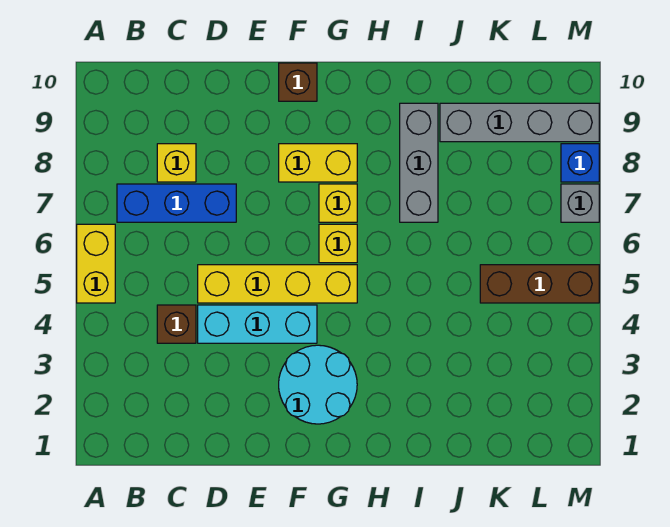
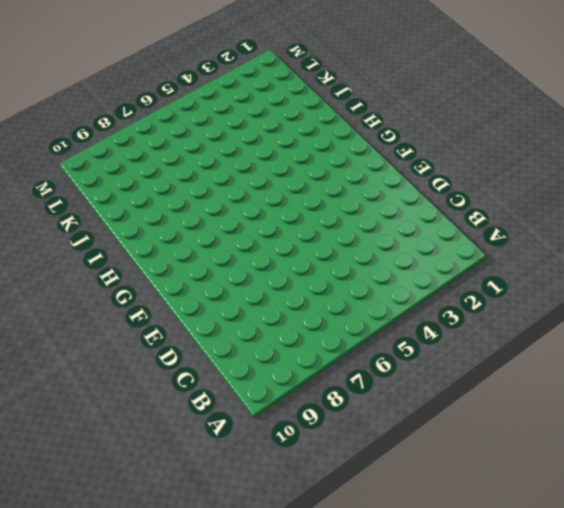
none -> yellow brick A5:A6 level 1
none -> blue brick B7:D7 level 1
none -> brown brick C4 level 1

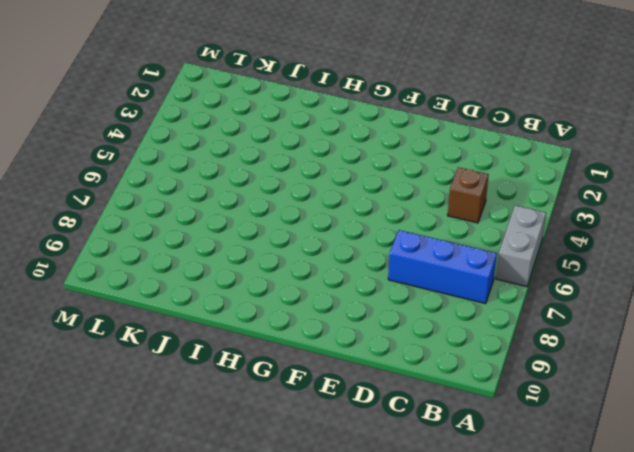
grey brick A5:A6 level 1 -> yellow brick A5:A6 level 1
none -> yellow brick C8 level 1
none -> cyan brick D4:F4 level 1
none -> yellow brick D5:G5 level 1

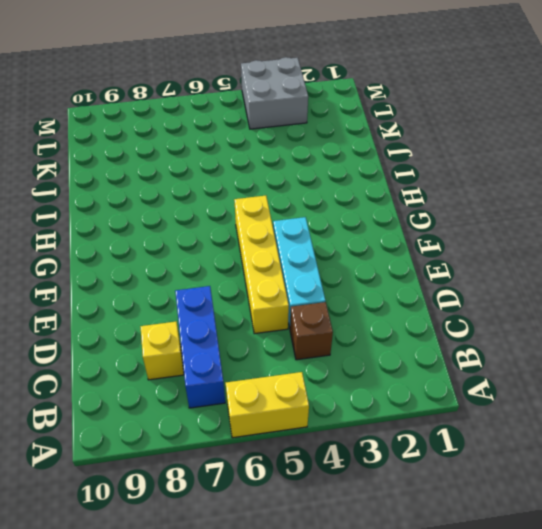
grey brick L3:M4 level 1 -> none
none -> cyan round brick F2:G3 level 1
none -> yellow brick F8:G8 level 1
none -> brown brick F10 level 1

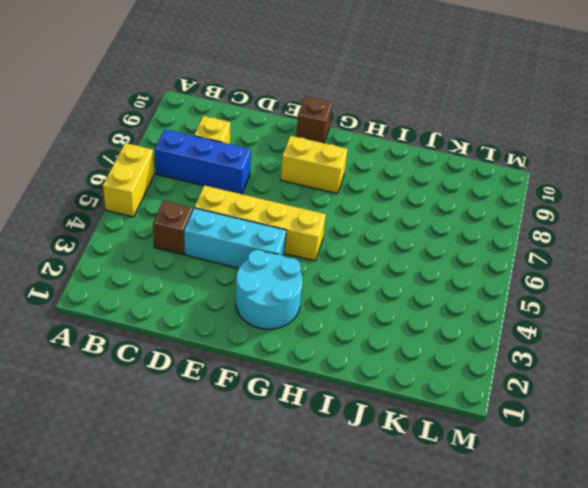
none -> yellow brick G6 level 1
none -> yellow brick G7 level 1
none -> grey brick I7:I9 level 1

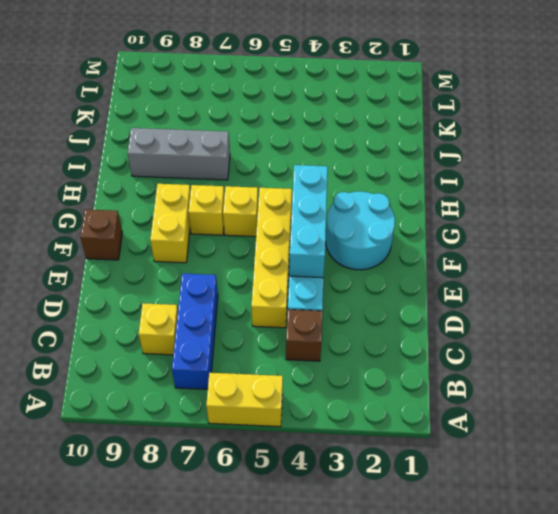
cyan brick E4:G4 level 2 -> none
none -> grey brick J9:M9 level 1
none -> brown brick K5:M5 level 1
none -> grey brick M7 level 1

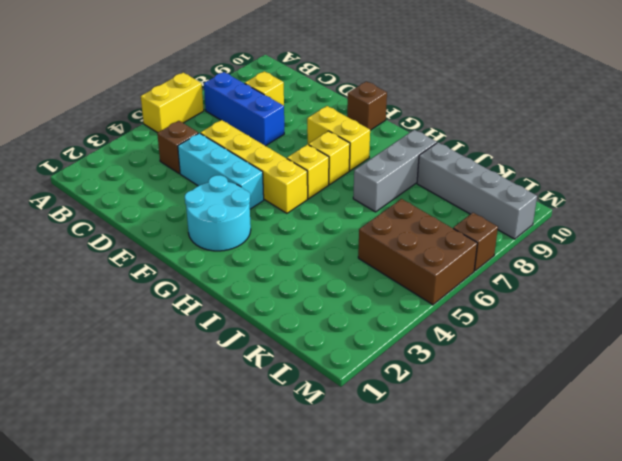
brown brick K5:M6 level 1 -> brown brick K5:M5 level 1
brown brick M7 level 1 -> grey brick M7 level 1
none -> blue brick M8 level 1

